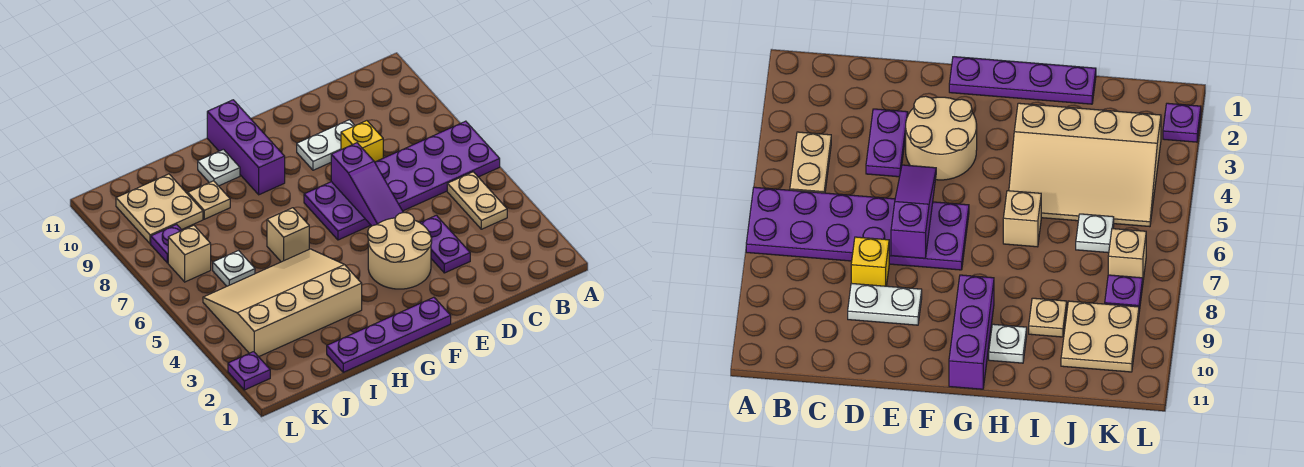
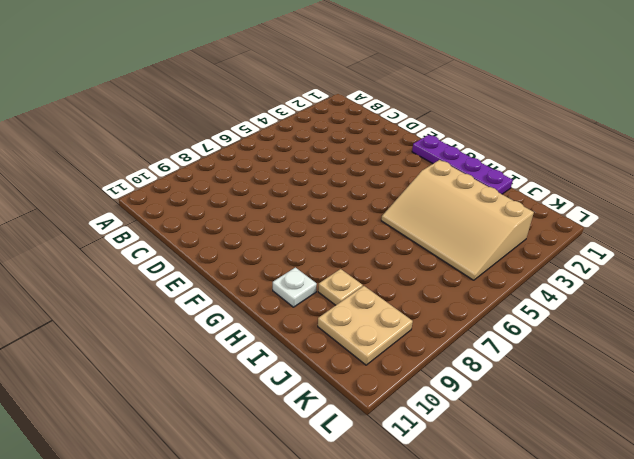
none -> purple plate A6:F7 level 1
none -> tan plate B4:B5 level 1
none -> purple plate D3:D4 level 1

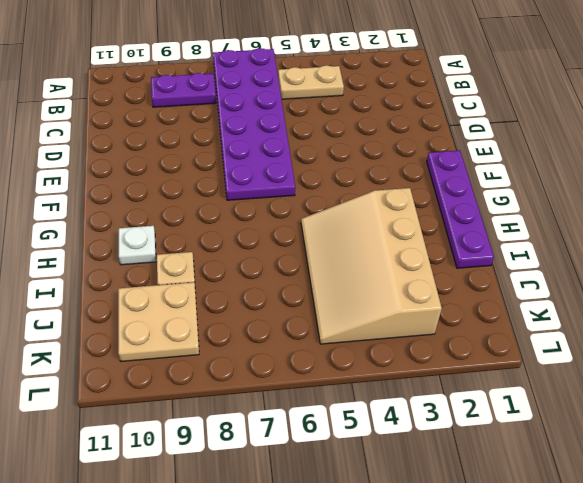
purple plate B8:B9 level 1 -> purple plate D3:D4 level 1
none -> yellow brick D8 level 1
none -> white plate D9:E9 level 1
none -> tan round brick E3:F4 level 1

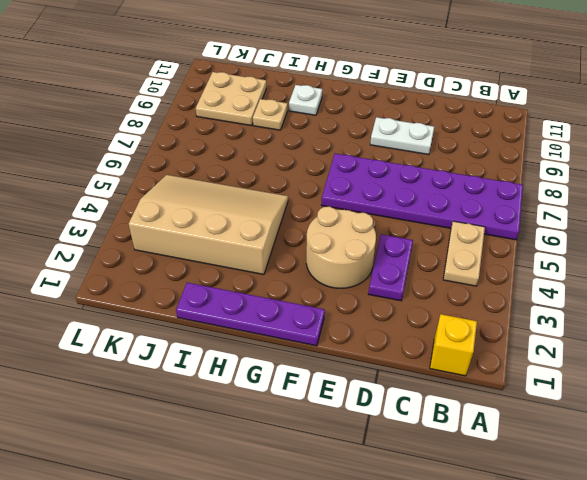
yellow brick B1 level 1 -> yellow brick D8 level 1
none -> purple brick G9:G11 level 1
none -> tan brick H6 level 1
none -> white plate J6 level 1

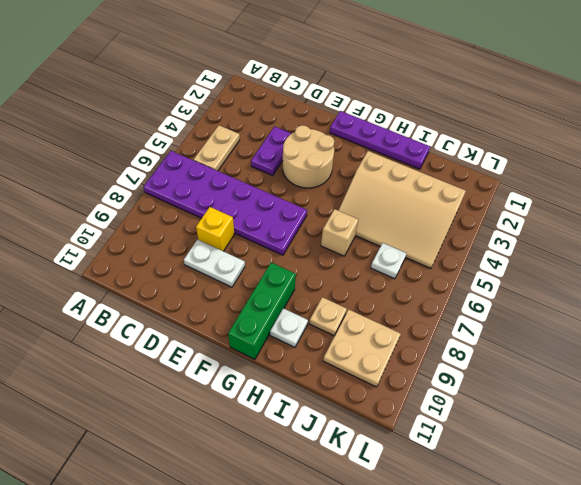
green brick G9:G11 level 1 -> purple brick G9:G11 level 1
none -> tan brick K7 level 1
none -> purple plate K8 level 1
none -> purple plate L2 level 1

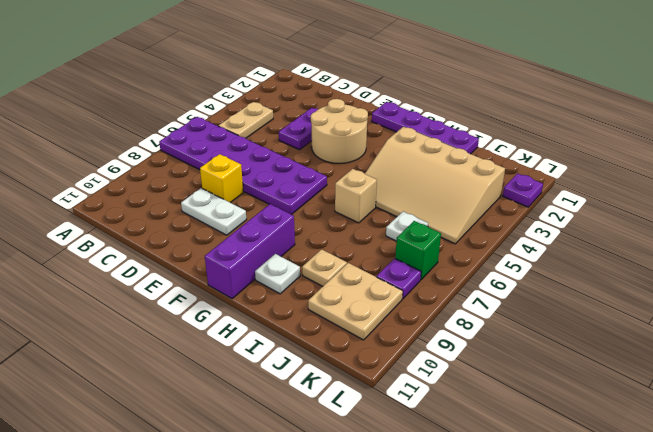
green brick K7 level 1 -> tan brick K7 level 1
none -> purple slope E5:E7 level 2 top 7

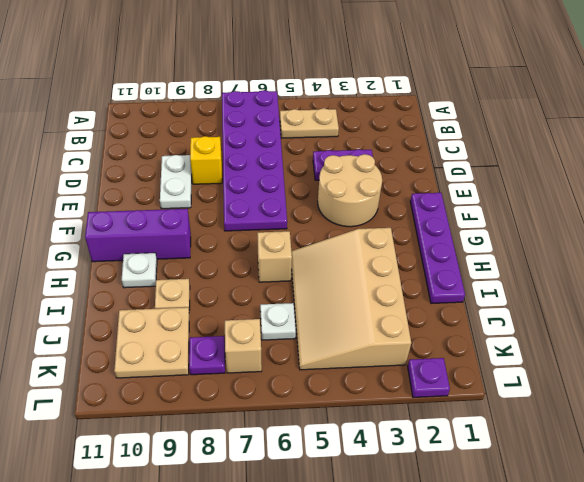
none -> purple slope E5:E7 level 2 top 7

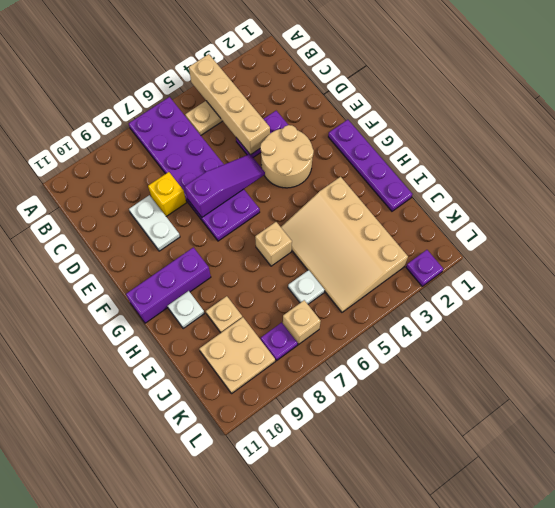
tan brick A4:D4 level 2 -> none

